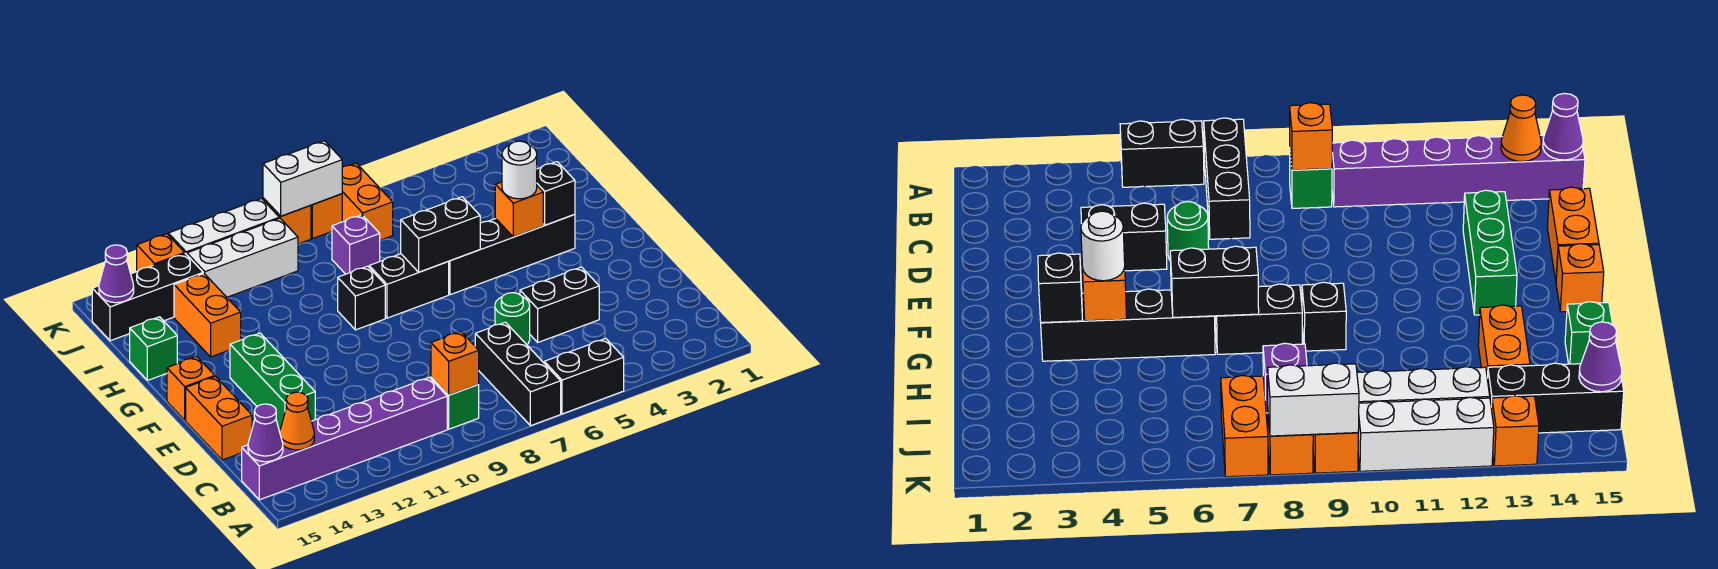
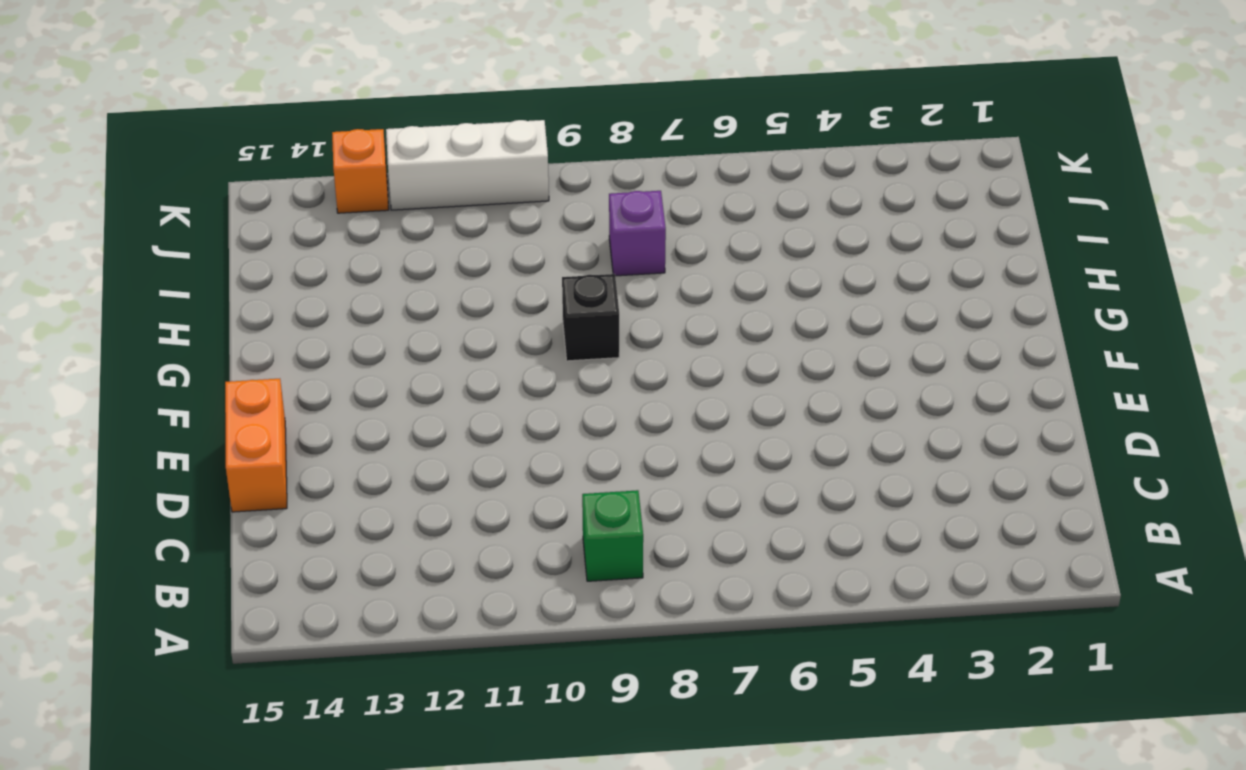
none -> black brick A5:A6 level 1
none -> black brick A7:C7 level 1
none -> purple brick B10:B15 level 1
none -> black brick D4:D5 level 1

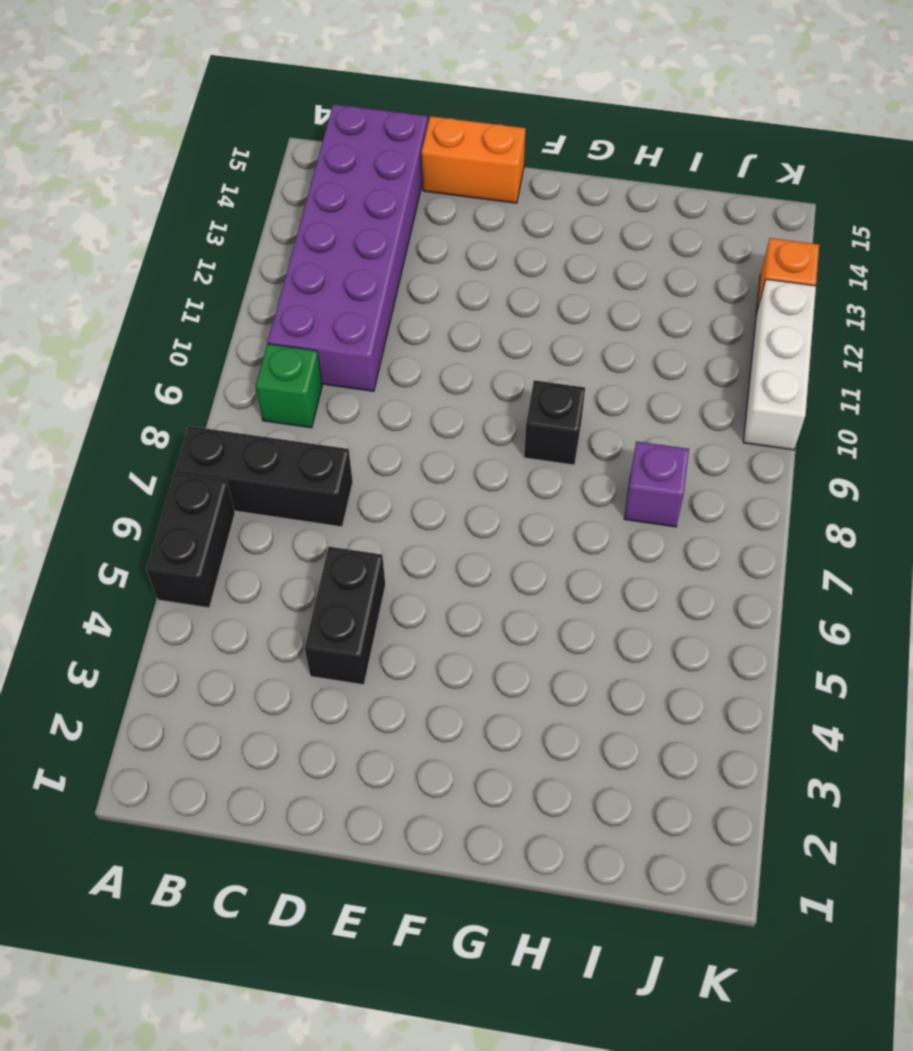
purple brick B10:C15 level 1 -> purple brick B10:B15 level 1
none -> green round brick D6 level 1
none -> green brick D13:F13 level 1
none -> orange brick F15 level 1
none -> black brick G3:G6 level 1

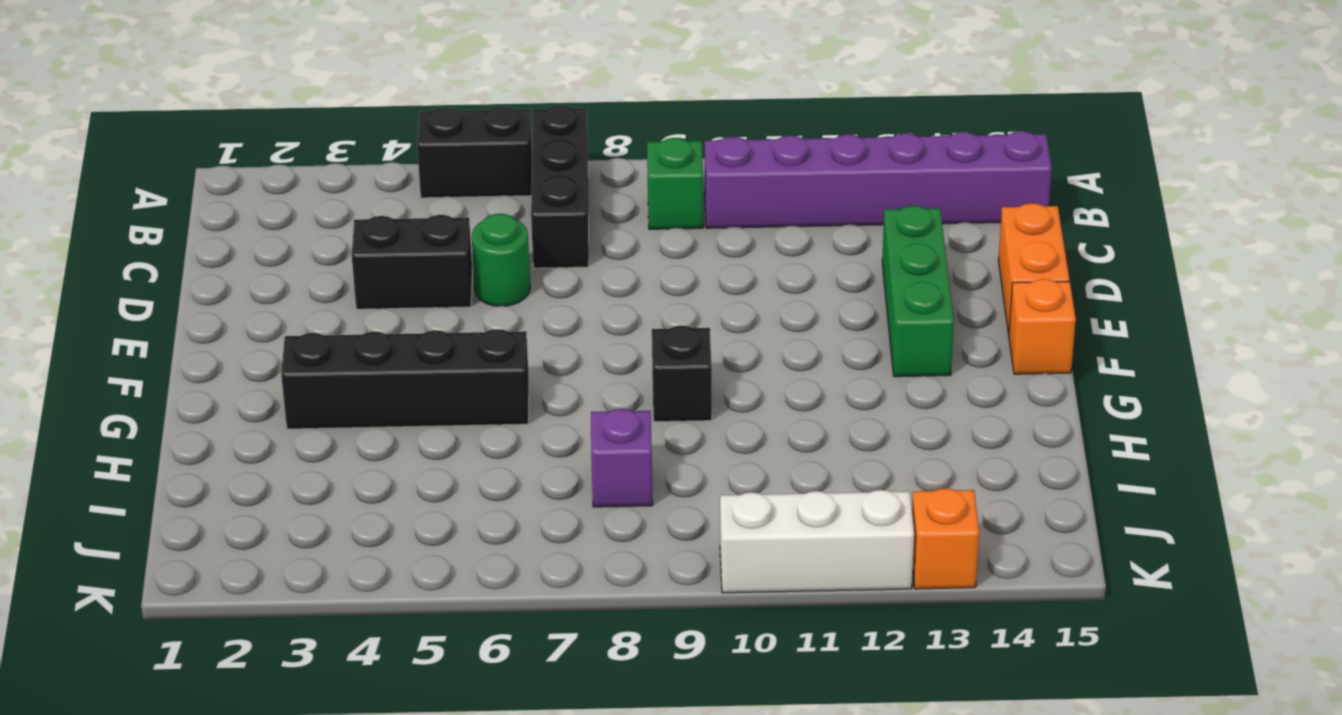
none -> black brick G7:G8 level 1
none -> orange brick H13:I13 level 1
none -> green brick H15 level 1
none -> orange brick J7:K7 level 1

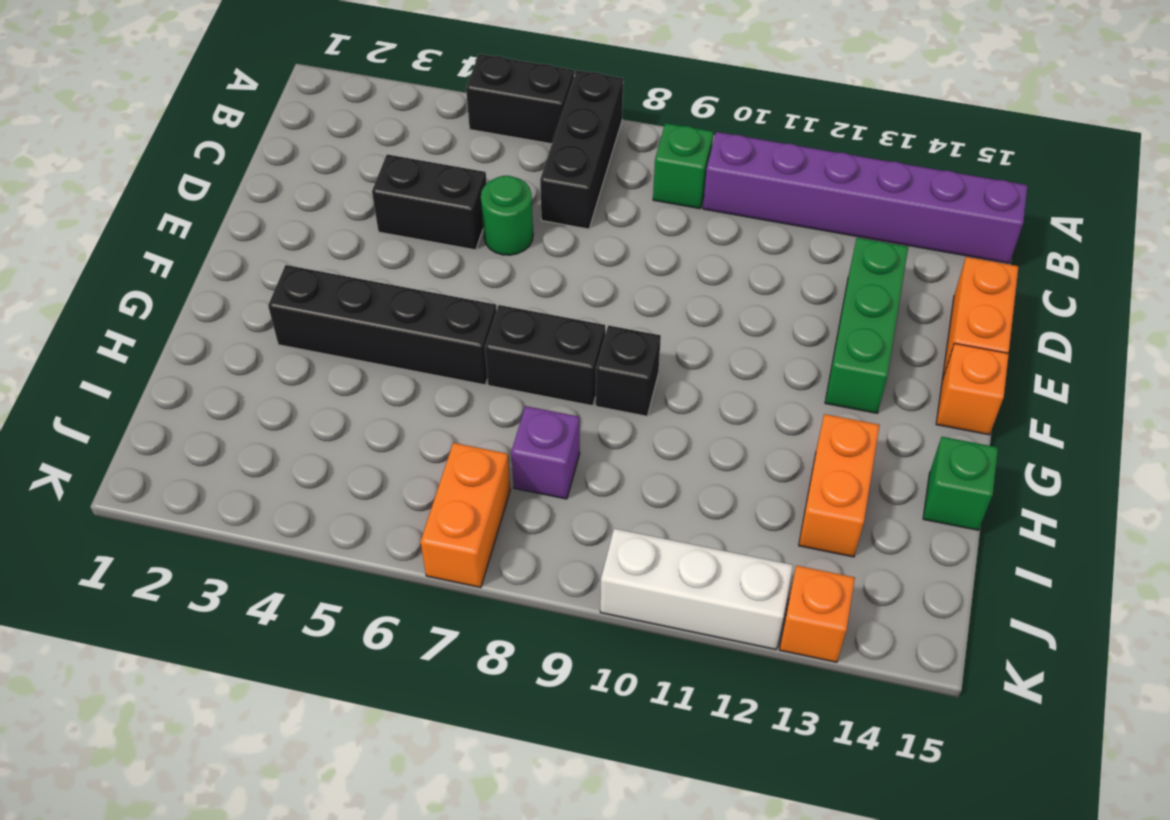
none -> white brick J10:J12 level 1
none -> black brick J13:J15 level 1
none -> orange brick K8 level 1
none -> orange brick K9 level 1

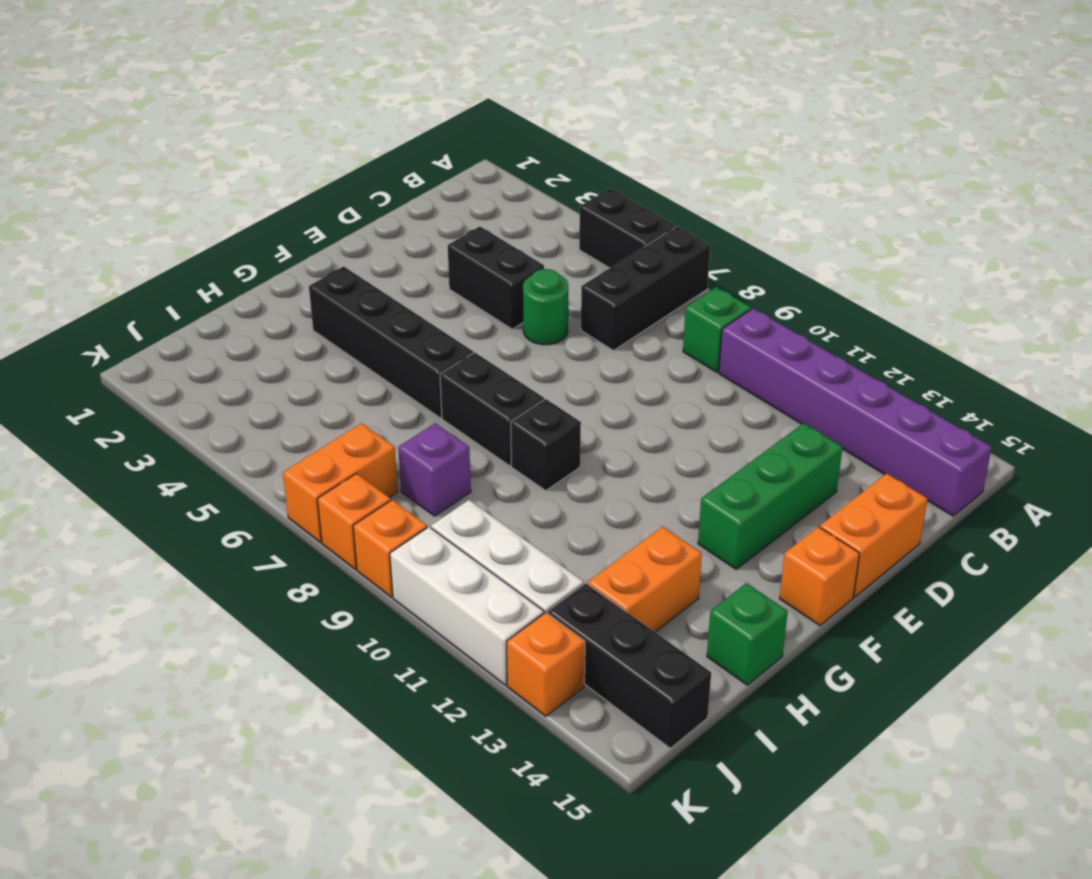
none -> orange brick B9 level 2
none -> orange cone B14 level 2
none -> purple cone B15 level 2
none -> black brick G3 level 2

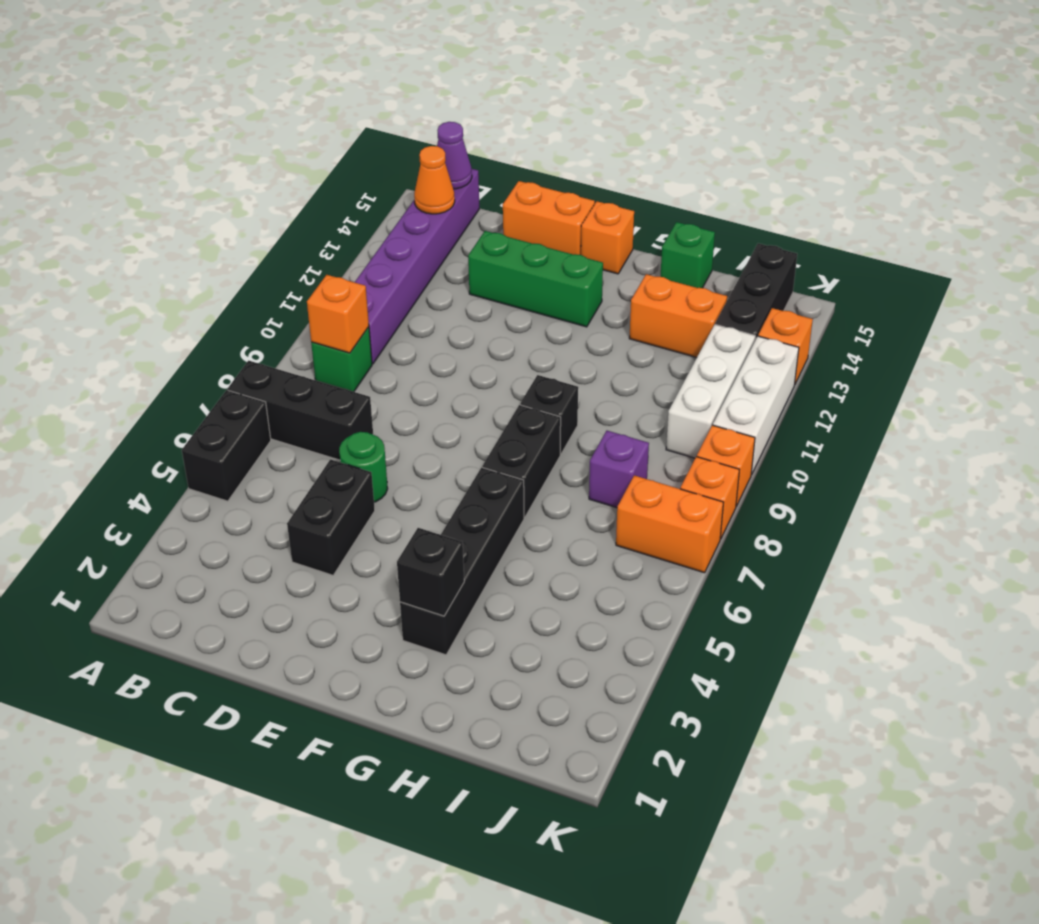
none -> orange brick G4 level 2
none -> black brick G6:G7 level 2
none -> purple cone J15 level 2
none -> white brick K8:K9 level 2

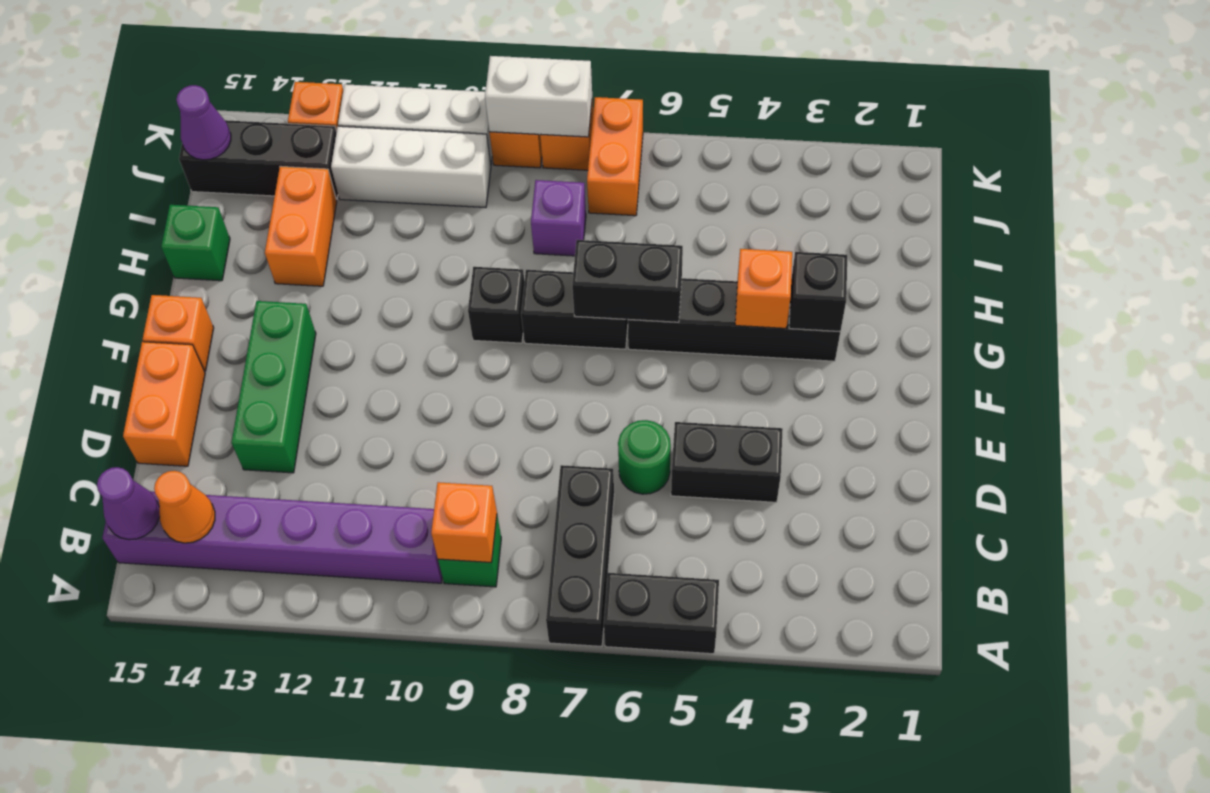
none -> white round brick G4 level 3

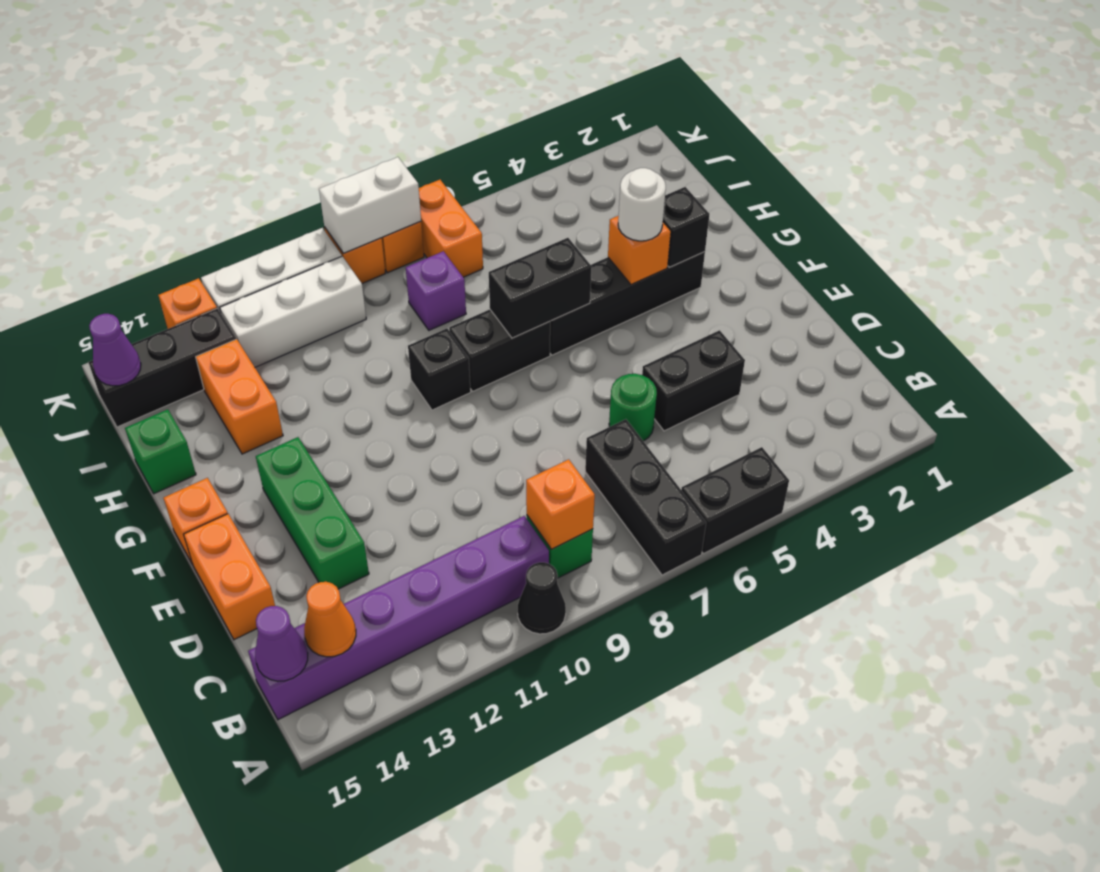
black cone A10 level 1 -> none

